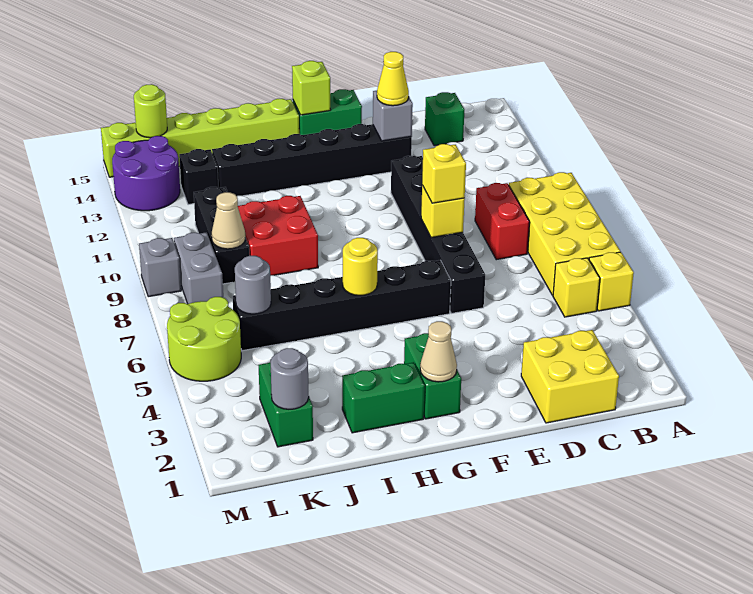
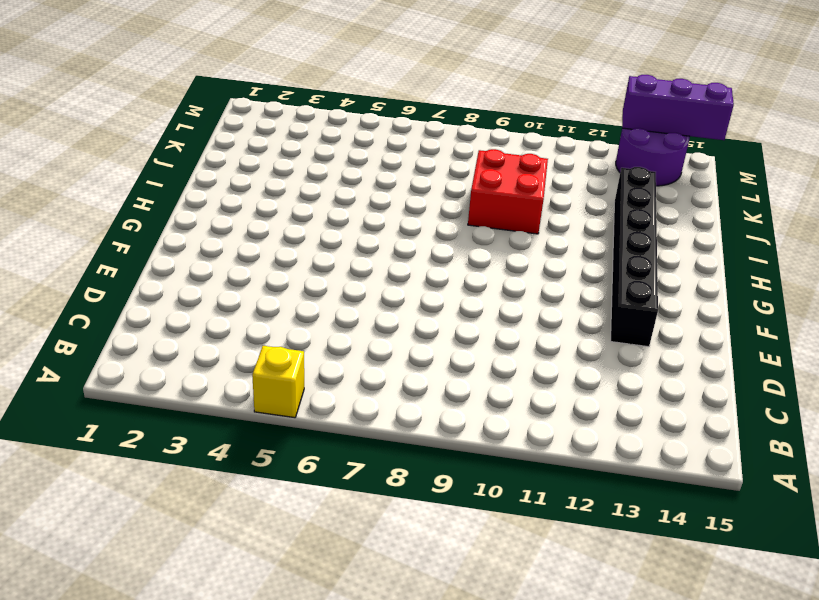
purple brick M13:M15 level 2 -> none
none -> yellow brick A6:B9 level 1
none -> yellow brick B5 level 1
none -> yellow brick C1:D2 level 1
none -> red brick C8:C9 level 1

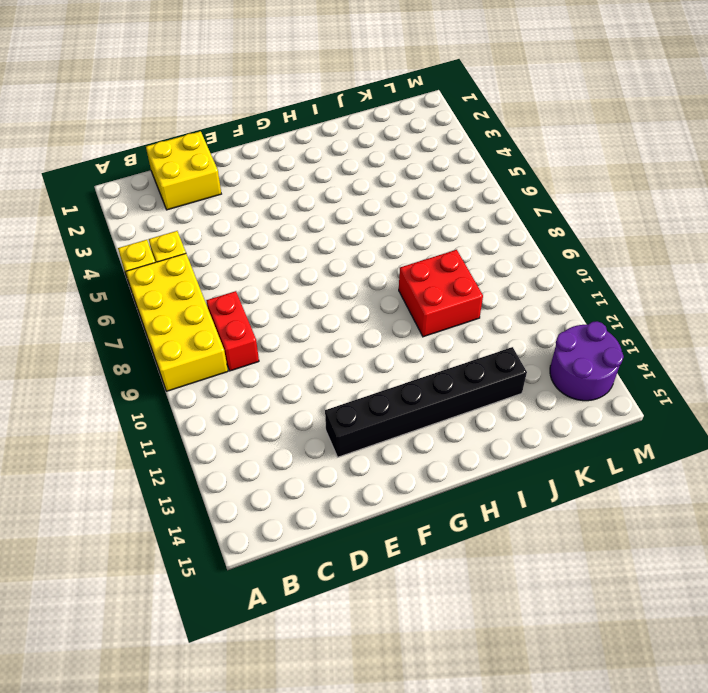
none -> green brick C14 level 1
none -> black brick E6:E11 level 1
none -> black brick F6:K6 level 1
none -> green brick F15:G15 level 1

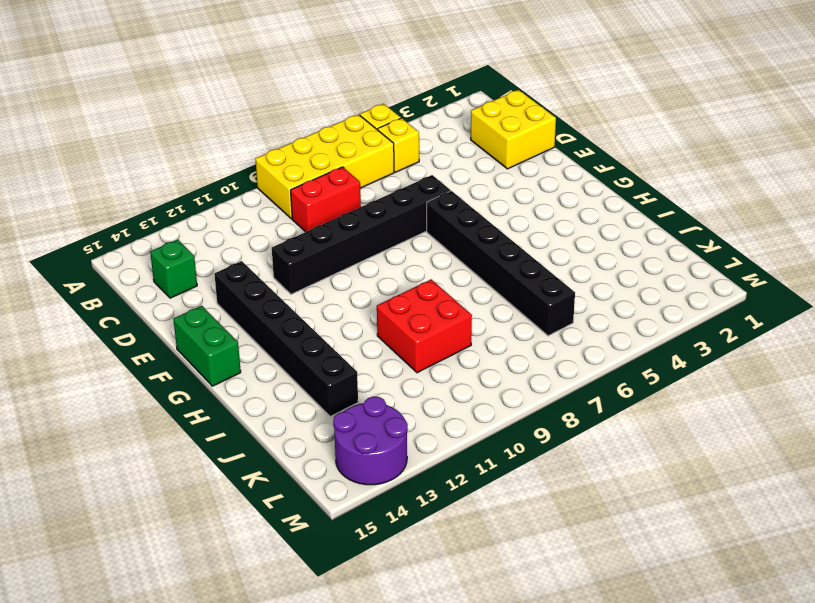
none -> green brick G2:G3 level 1
none -> green brick H2:I2 level 1
none -> lime brick H15:M15 level 1
none -> green brick K2:K3 level 1

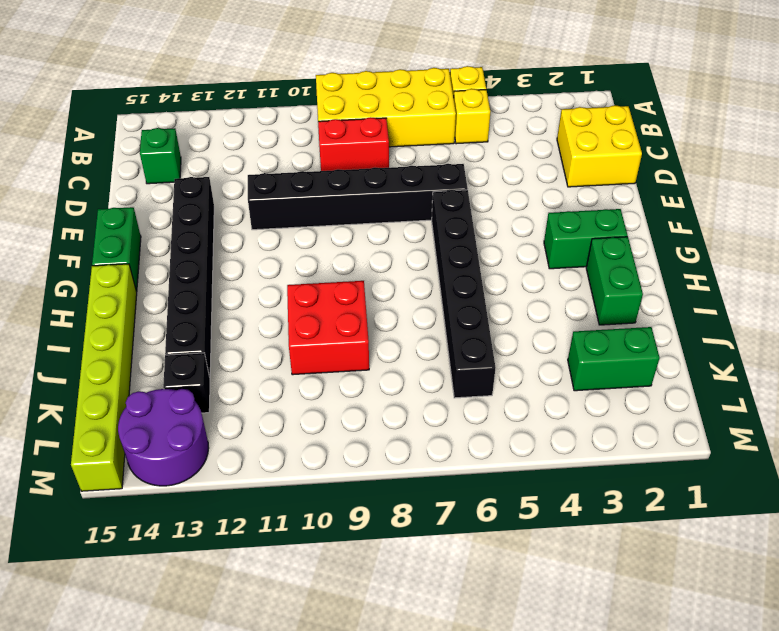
none -> black brick K9:K11 level 1
none -> lime round brick L5:M6 level 1
none -> grey brick L8:L9 level 1
none -> grey brick M9 level 1

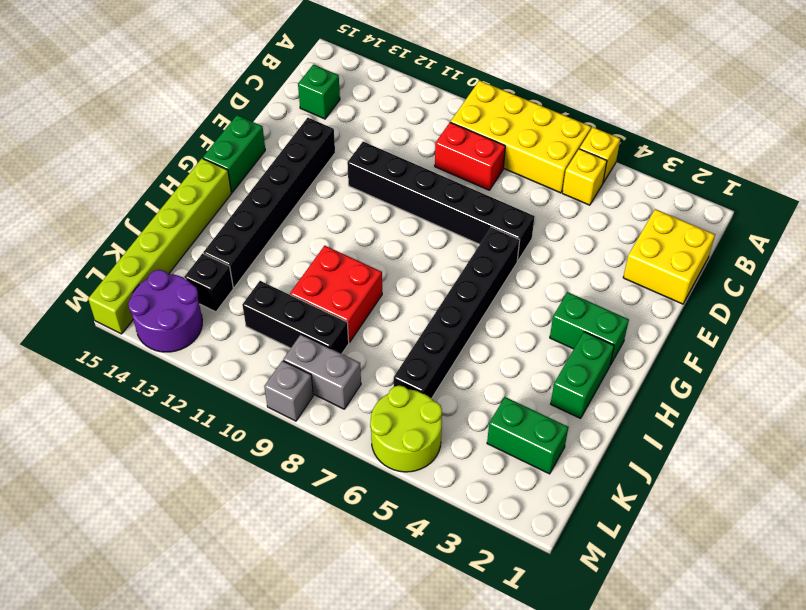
none -> yellow brick E8 level 2
none -> grey brick E13 level 2
none -> tan cone G2 level 2
none -> lime brick G15 level 2

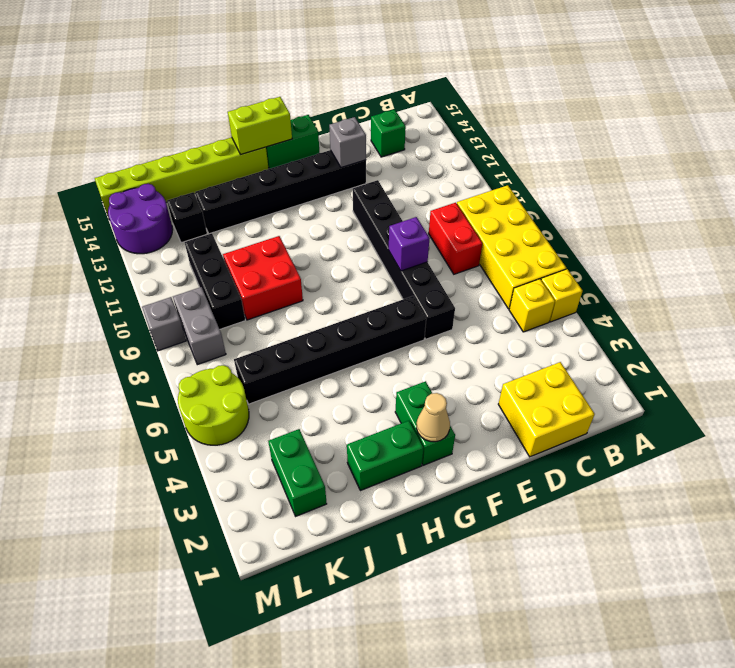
purple brick E8 level 2 -> yellow brick E8 level 2
lime brick G15:H15 level 2 -> lime brick G15 level 2
none -> yellow round brick H6 level 2
none -> grey round brick K2 level 2
none -> grey round brick K6 level 2
none -> tan cone K9 level 2

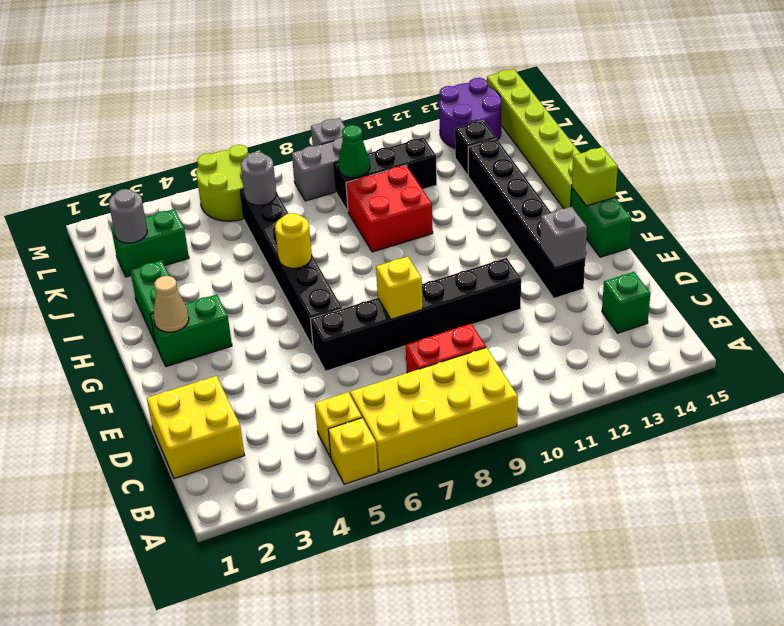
green cone K9 level 2 -> tan cone K9 level 2
none -> lime round brick L15 level 2
none -> yellow brick E8 level 3
none -> yellow cone E13 level 3

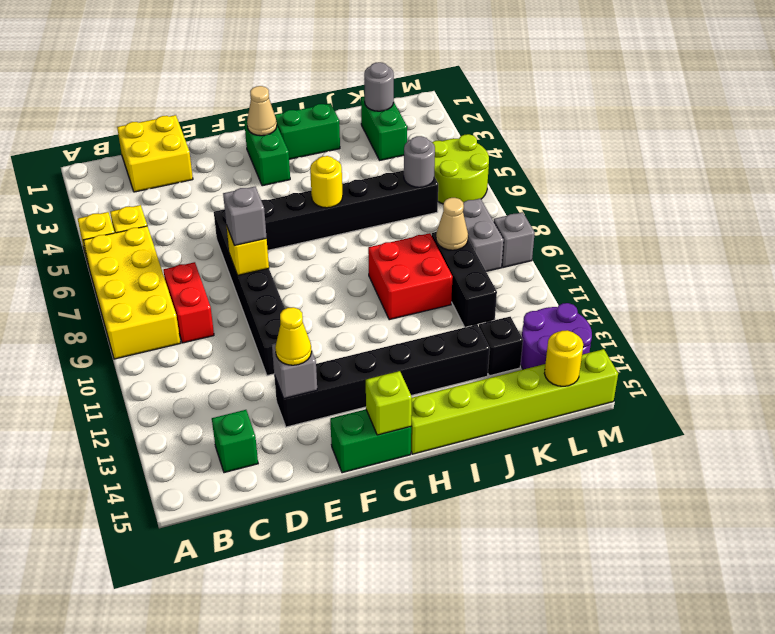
grey brick E8 level 3 -> yellow brick E8 level 3
yellow round brick L15 level 2 -> lime round brick L15 level 2

